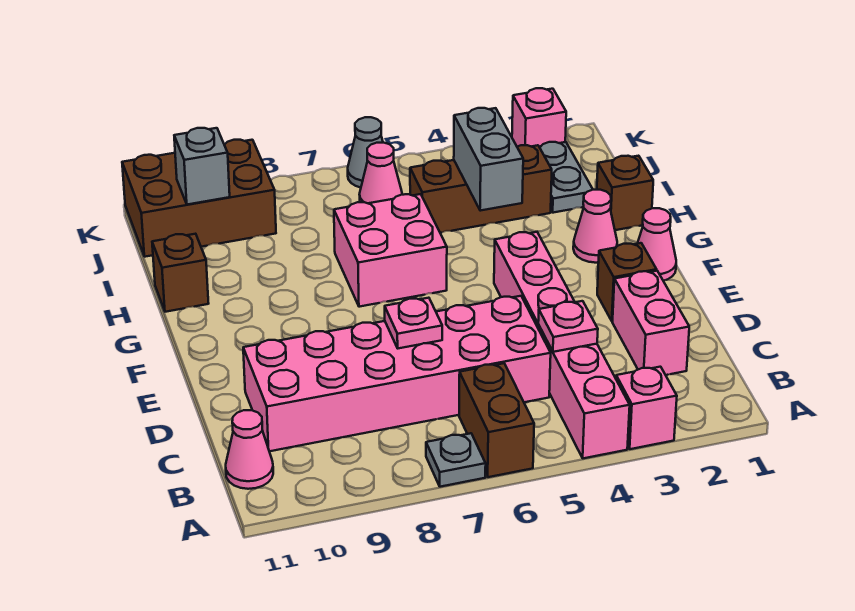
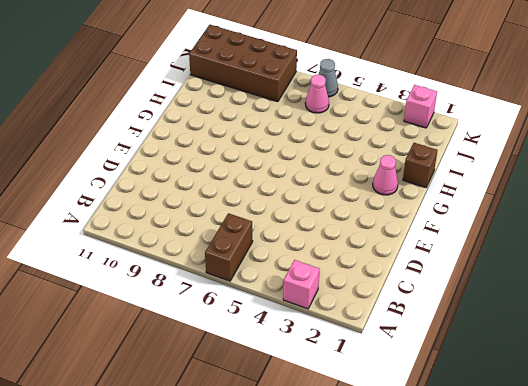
brown brick J8:K11 level 1 -> brown brick J9:K11 level 1
none -> pink brick A4:F4 level 1
none -> grey plate A7 level 1
none -> pink cone B11 level 1

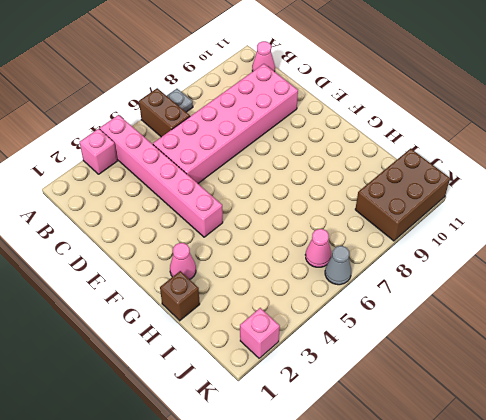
none -> pink brick C2:D2 level 1
none -> brown brick E2 level 1
none -> pink cone F1 level 1

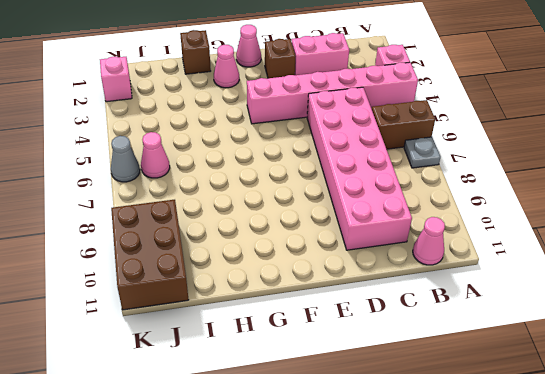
none -> pink brick G6:H7 level 1
none -> brown brick H11 level 1
none -> grey plate I2:J2 level 1

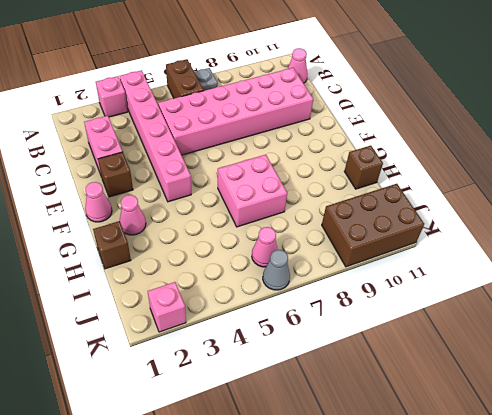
none -> grey plate I2:J2 level 1
none -> brown brick I3:I5 level 1
none -> pink plate C4 level 2

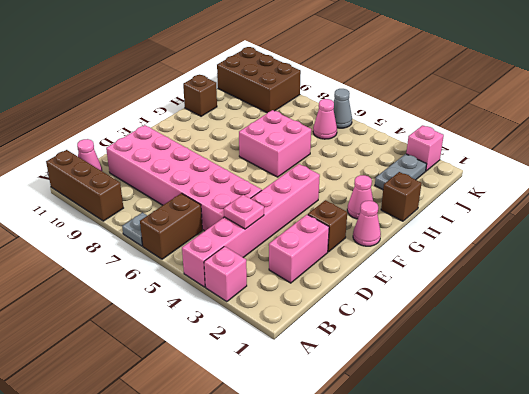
brown brick A9:A11 level 1 -> brown brick I3:I5 level 1
none -> pink plate D7 level 2
none -> grey brick H4:I4 level 2
none -> grey brick J10 level 2

